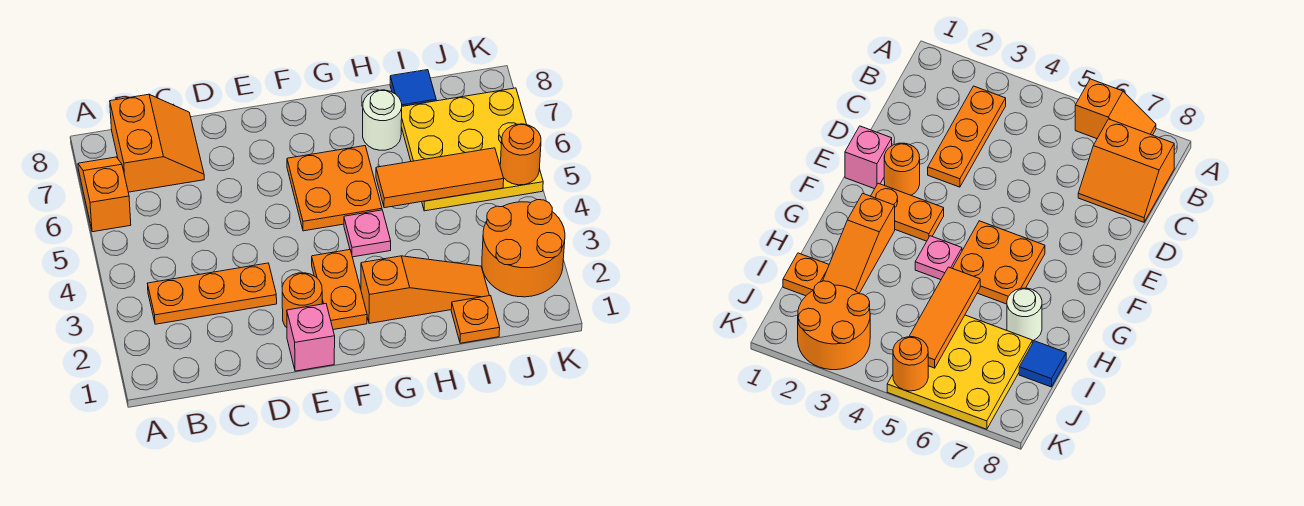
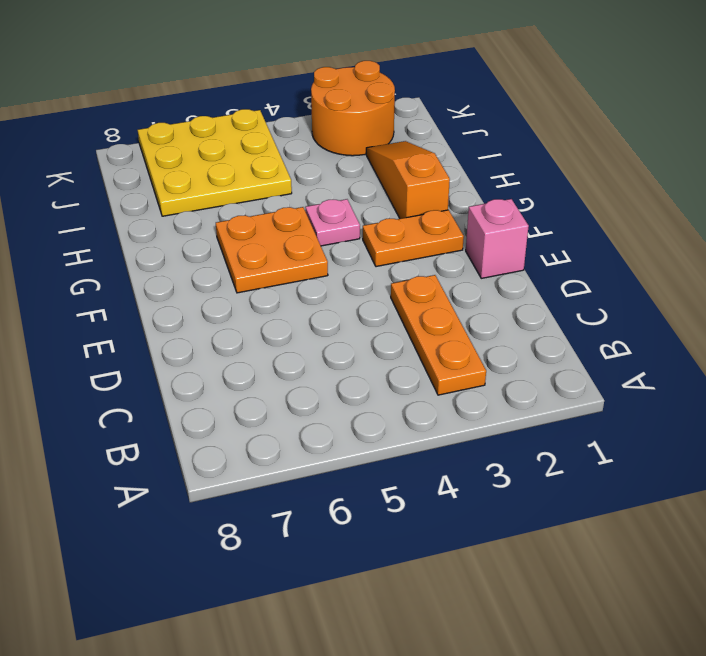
none -> orange slope A6:A7 level 1 top 6
none -> orange slope B7:C8 level 1 top B
none -> orange round brick E2 level 1

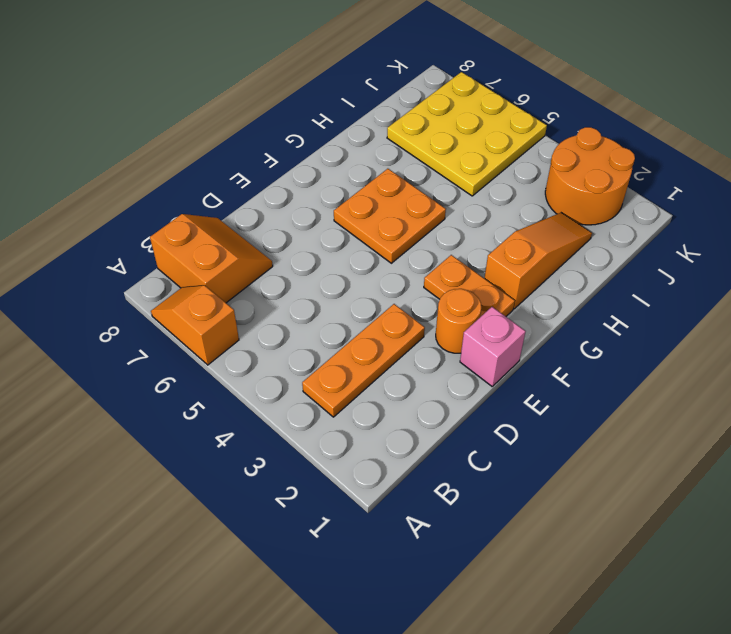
none -> pink plate G4 level 1
none -> white round brick H7 level 1
none -> orange plate I1 level 1

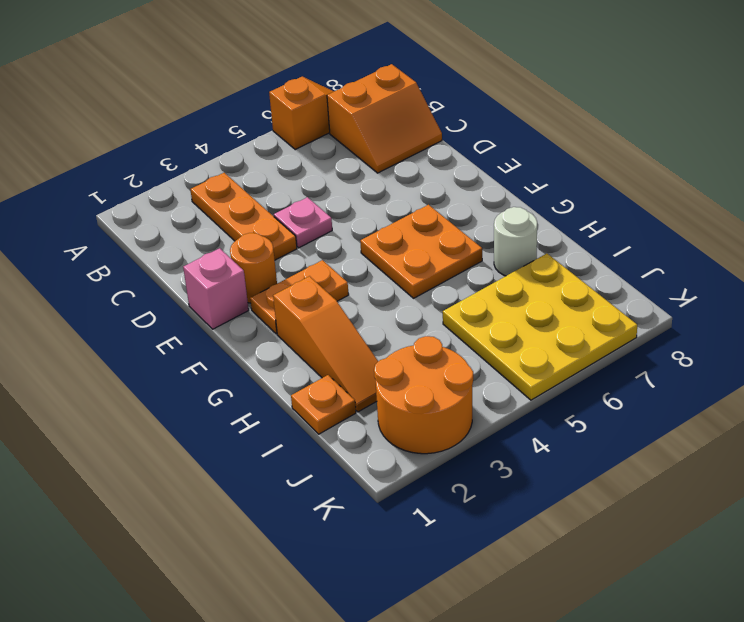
pink plate D4 level 1 -> pink plate G4 level 1
none -> blue tile I8 level 1
none -> orange tile H5:J5 level 2
none -> orange round brick K5 level 2

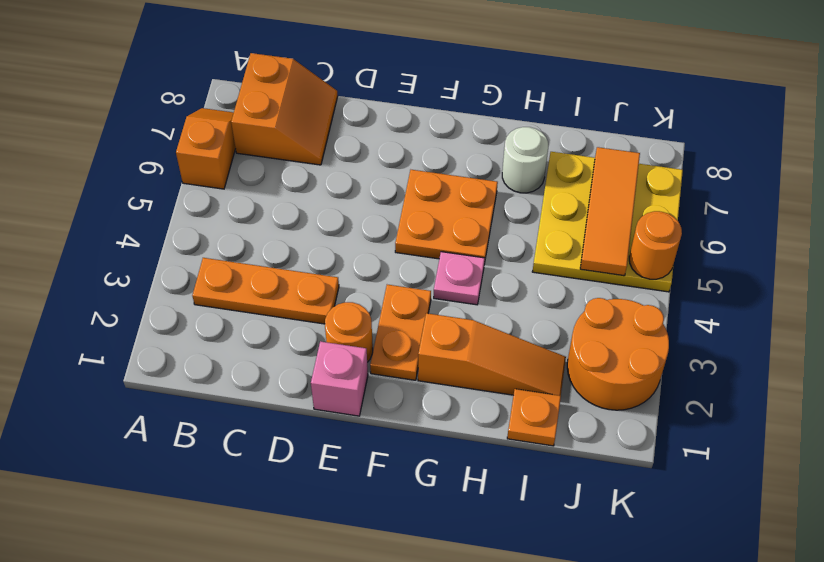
orange tile J5:J7 level 2 -> orange tile H5:J5 level 2
none -> blue tile I8 level 1

